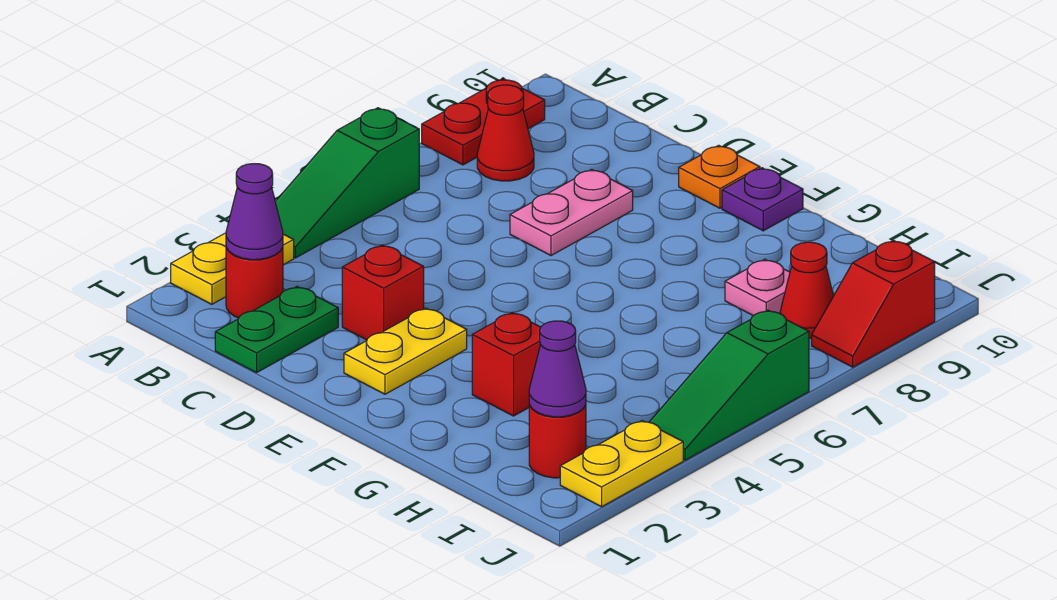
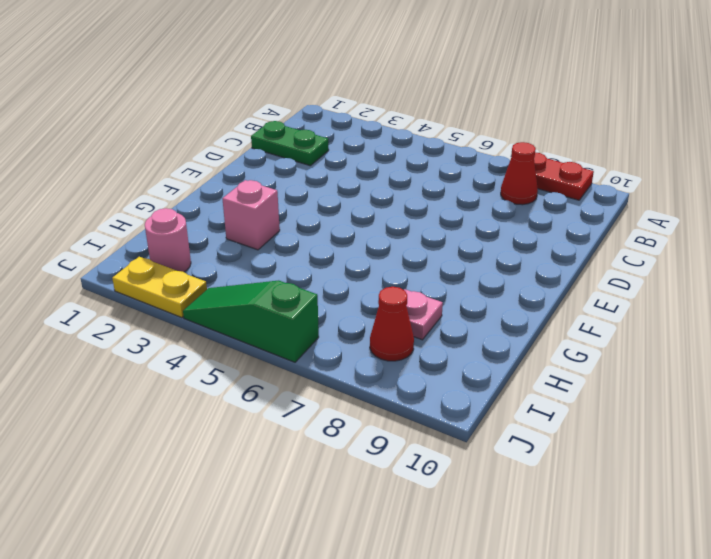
pink brick G3 level 1 -> red brick G3 level 1
pink round brick I2 level 1 -> red round brick I2 level 1
none -> yellow plate A2:A3 level 1
none -> green slope A4:A6 level 1 top 6
none -> red round brick B2 level 1

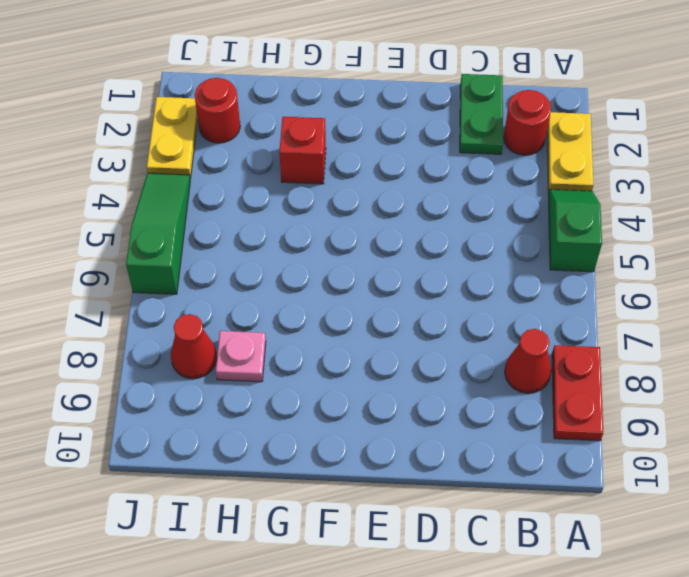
green slope A4:A5 level 1 top 5 -> green slope A4:A6 level 1 top 6
none -> red brick D3 level 1
none -> pink plate D7:D8 level 1
none -> yellow plate E2:E3 level 1

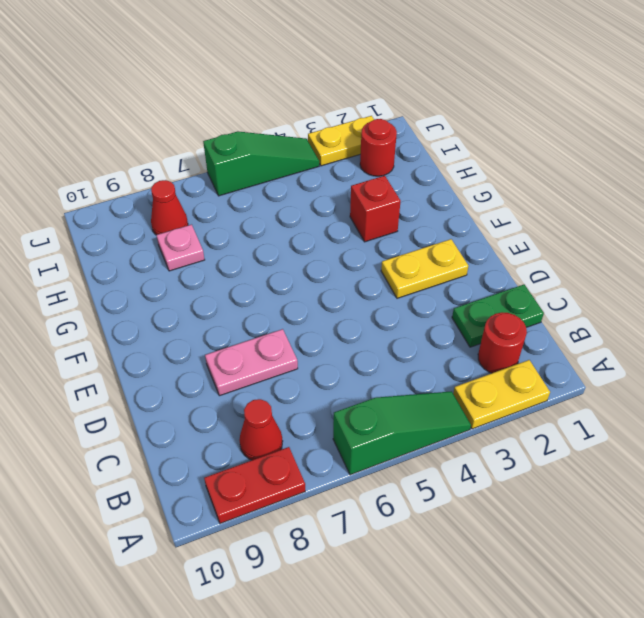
none -> red brick D3 level 1
none -> orange plate E10 level 1
none -> purple plate F10 level 1

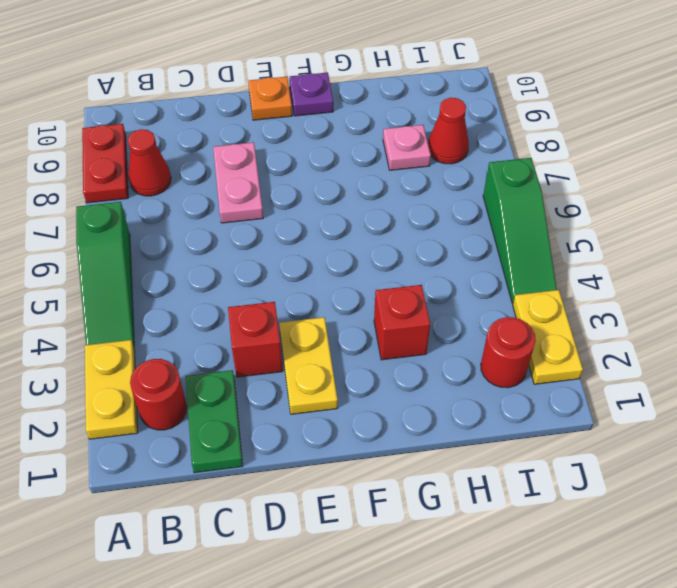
none -> red slope J8:J9 level 1 top 9
none -> purple cone B2 level 2
none -> purple cone I2 level 2

